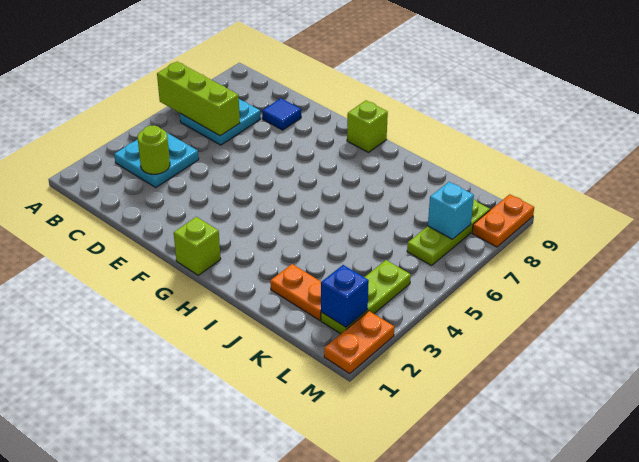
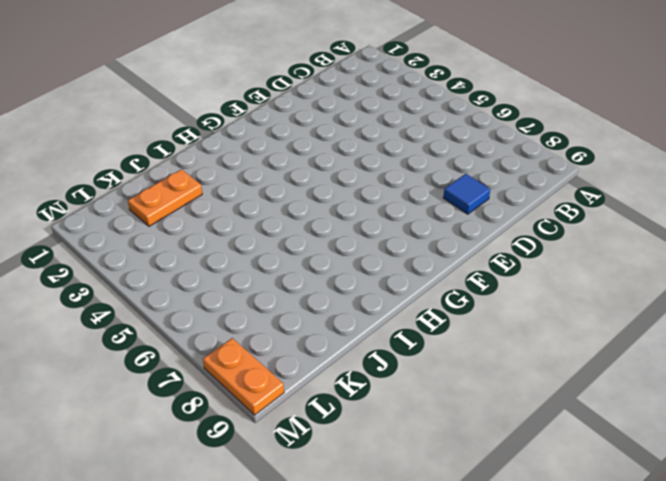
none -> cyan plate B3:C4 level 1
none -> cyan plate B6:C7 level 1
none -> lime brick G1 level 1

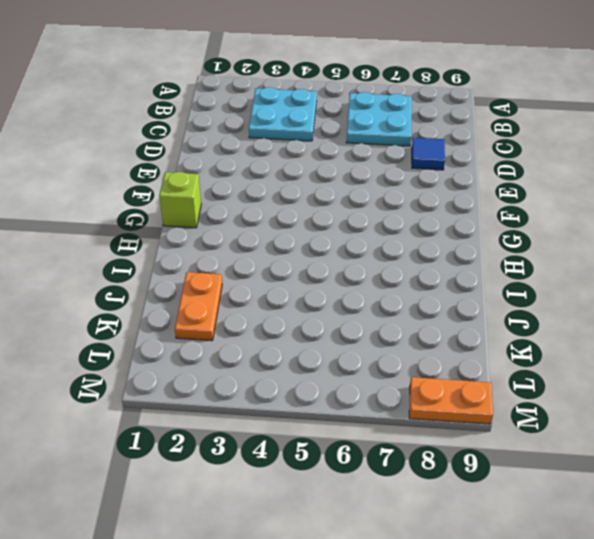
none -> lime brick G9 level 1
none -> lime plate L2:L4 level 1
none -> lime plate L6:L8 level 1

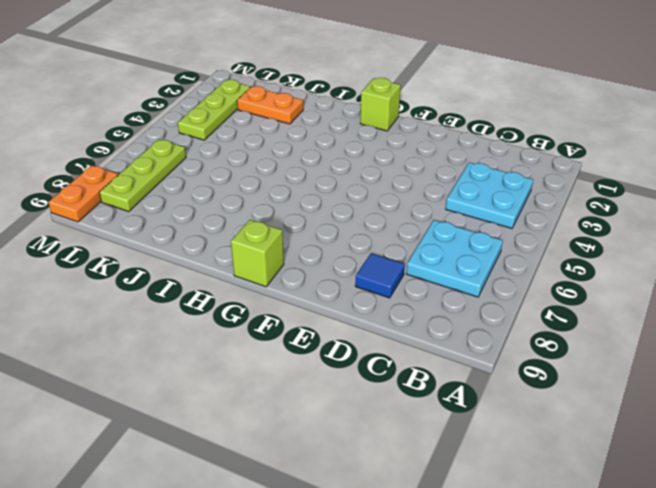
none -> orange plate M1:M2 level 1
none -> lime brick A6:C6 level 2
none -> lime round brick C3 level 2

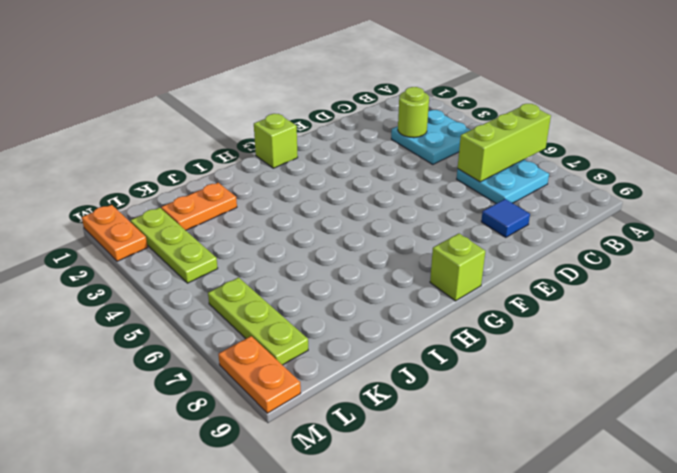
none -> blue brick L2 level 2
none -> cyan brick L7 level 2

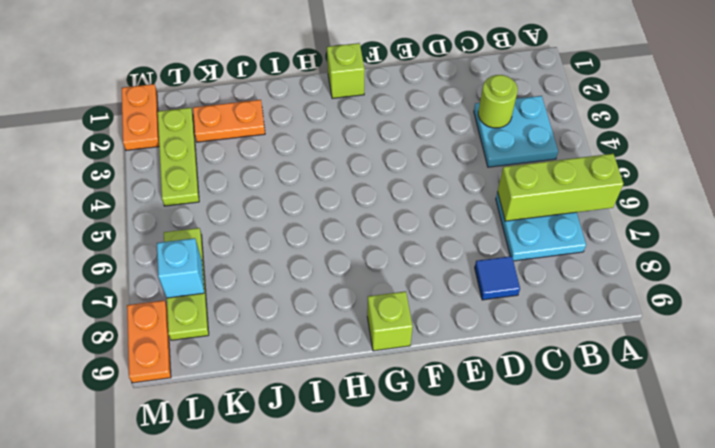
none -> blue brick L2 level 2

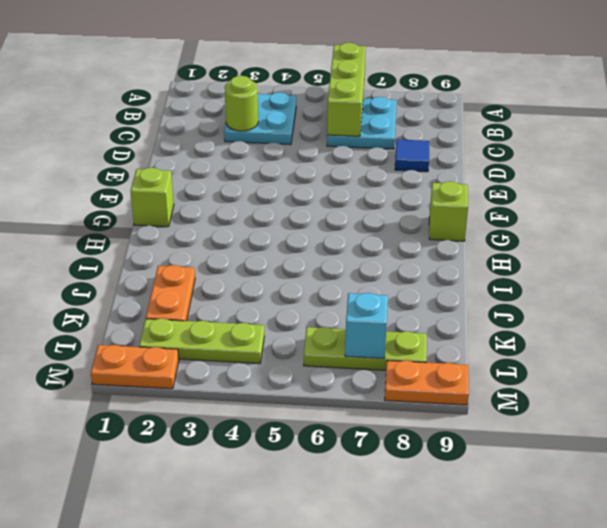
none -> blue brick L2 level 2

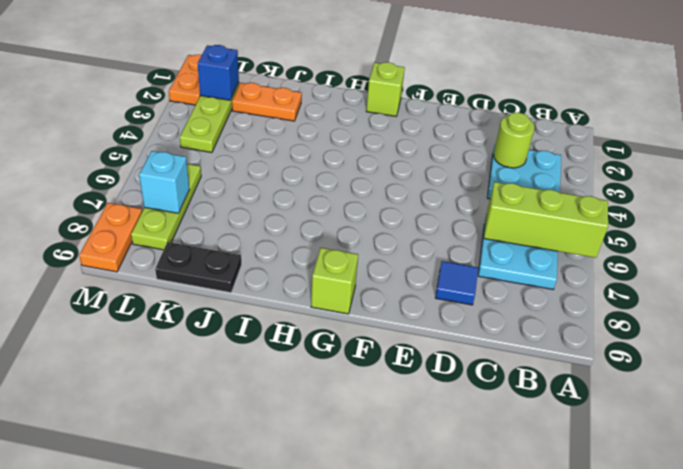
black plate J9:K9 level 1 -> none

